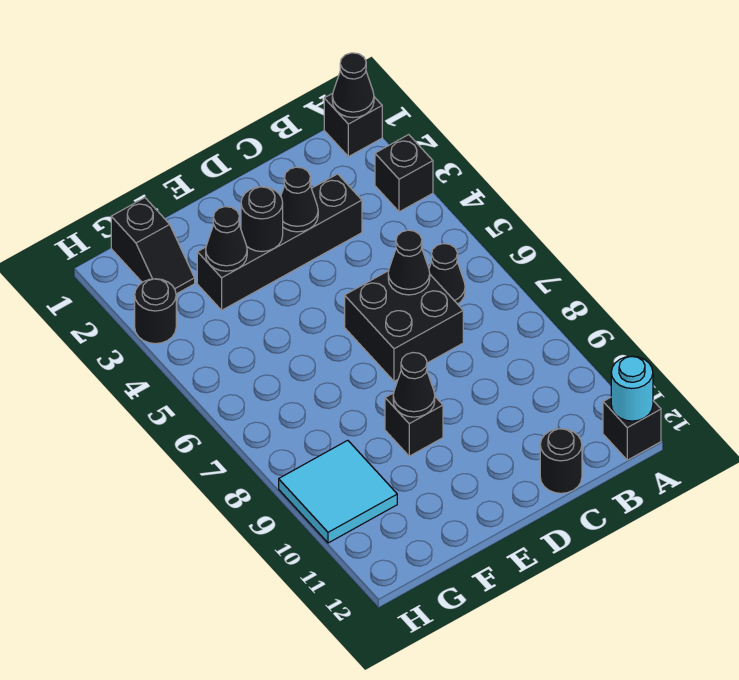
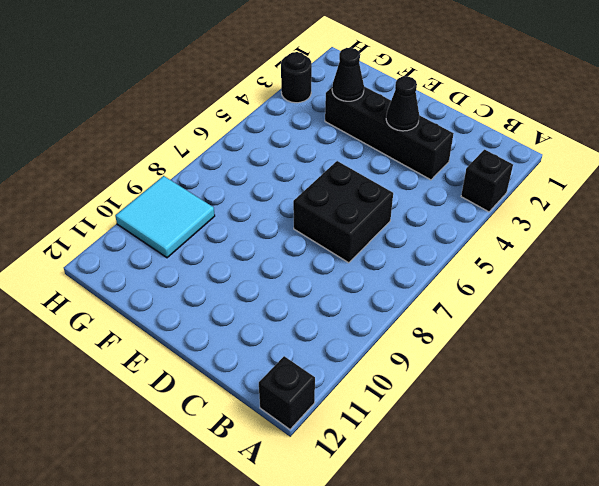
none -> black brick A1 level 1
none -> black cone B6 level 1
none -> black round brick C12 level 1

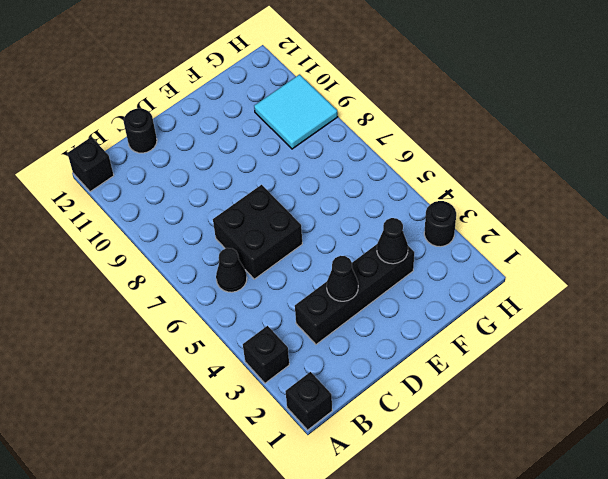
none -> black brick E9 level 1
none -> black slope G1:G2 level 1 top 1
none -> black cone A1 level 2

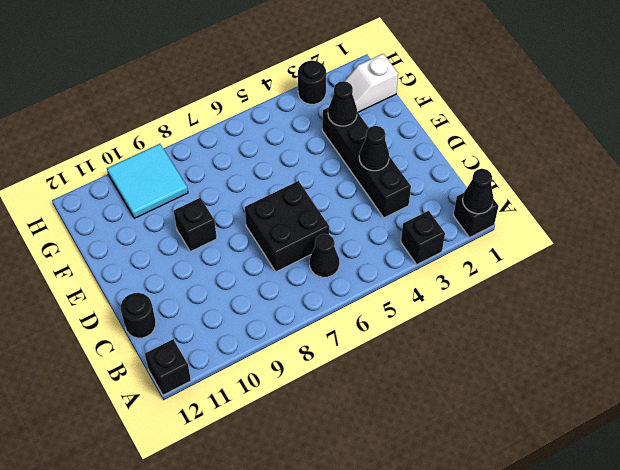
white slope G1:G2 level 1 top 1 -> black slope G1:G2 level 1 top 1
none -> cyan round brick A12 level 2
none -> black cone C6 level 2
none -> black round brick E3 level 2

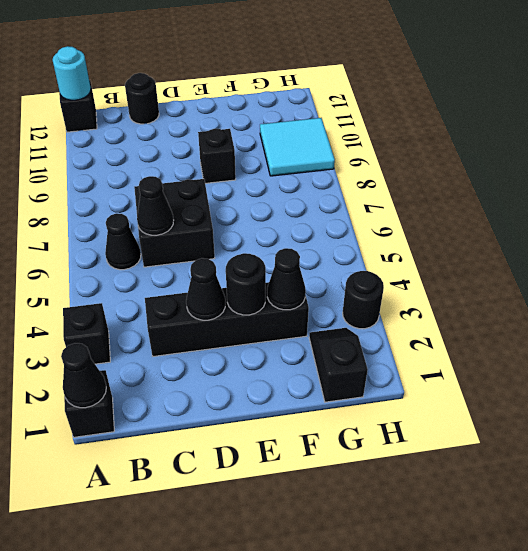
none -> black cone E9 level 2

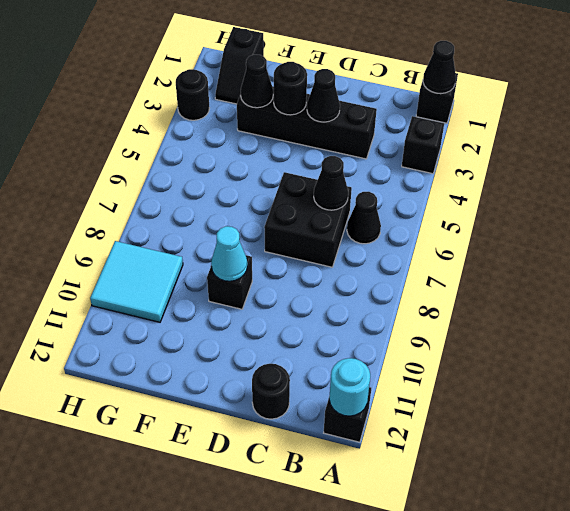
cyan cone E9 level 2 -> black cone E9 level 2

